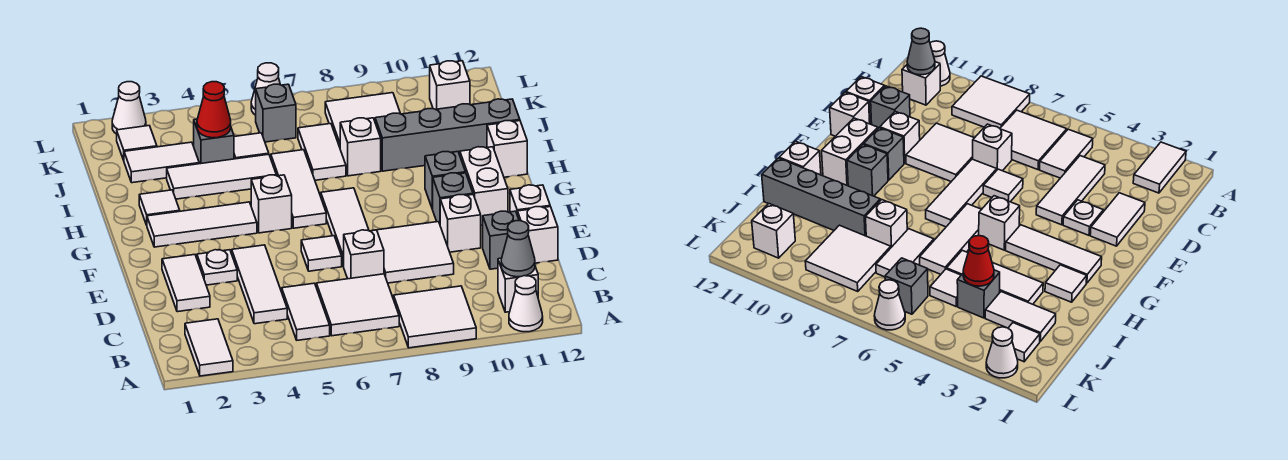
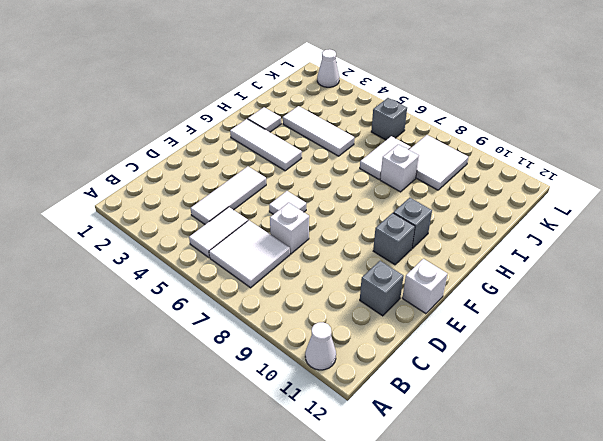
none -> white tile A2:B2 level 1
none -> white tile A8:B9 level 1
none -> white brick B11 level 1
none -> white tile D2:E2 level 1

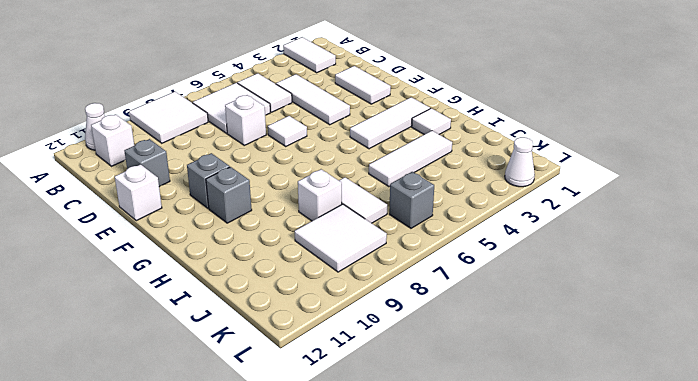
none -> white tile D8:E9 level 1
none -> white brick D12 level 1
none -> white plate E3 level 1
none -> white tile E7:G7 level 1

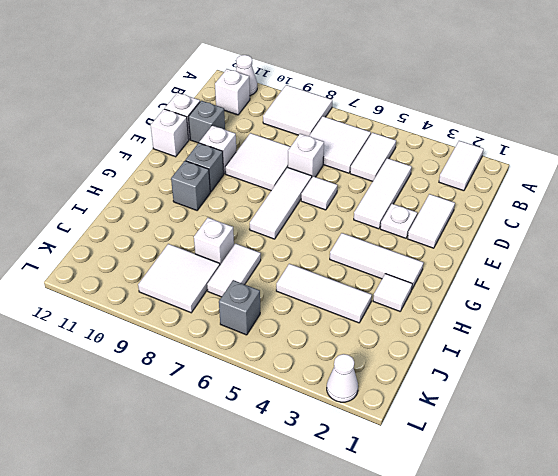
none -> white brick F11:G11 level 1
none -> white brick G5 level 1
none -> white tile G6:I6 level 1
none -> white brick H12 level 1

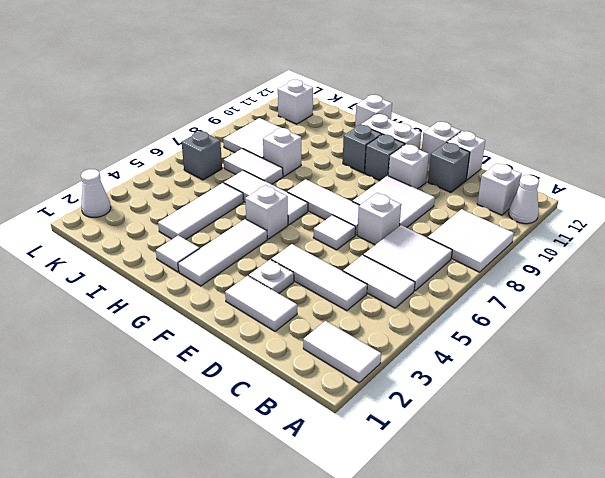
none -> grey brick I9:I12 level 1
none -> white tile J2:J3 level 1
none -> grey brick J4 level 1
none -> white tile J5 level 1

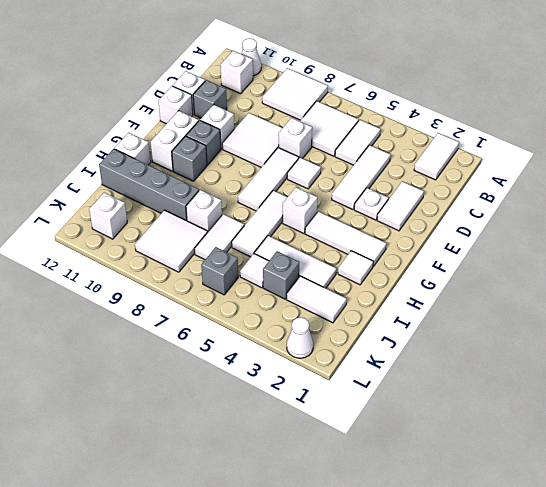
none -> white tile K2 level 1
none -> white cone L6 level 1
none -> grey cone B11 level 2
none -> red cone J4 level 2

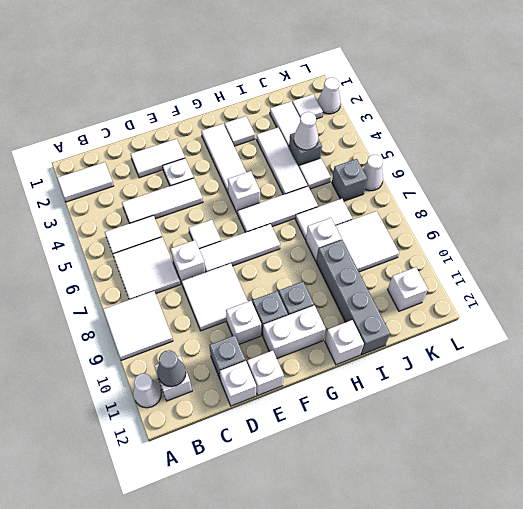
white cone J4 level 2 -> red cone J4 level 2

